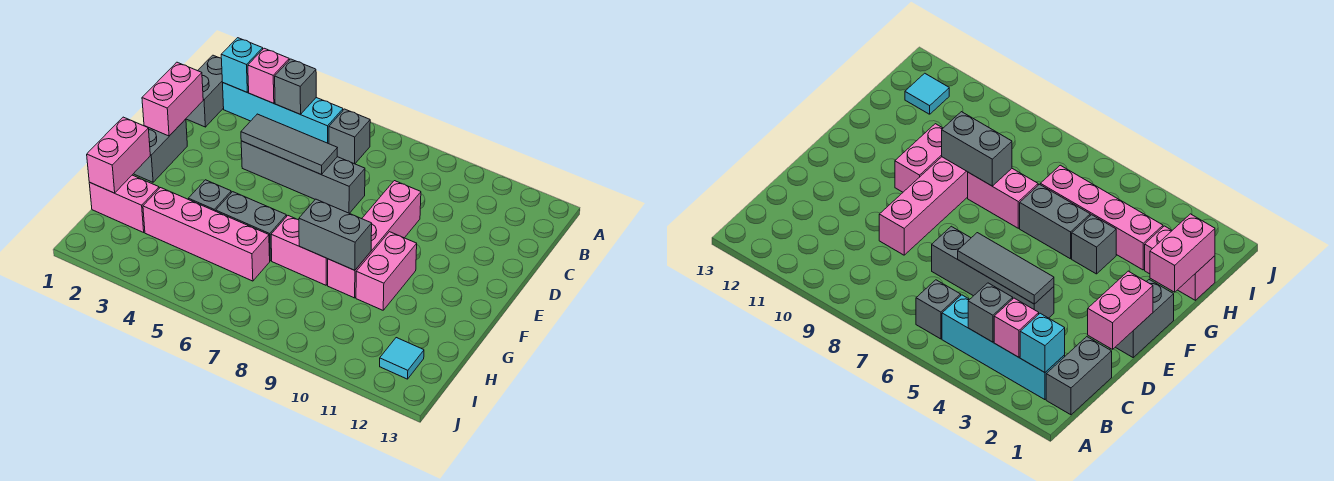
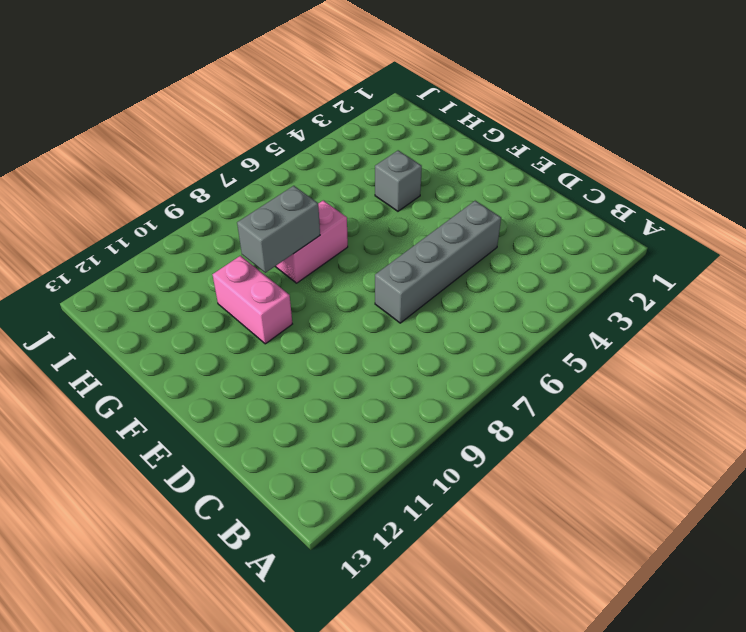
none -> grey brick B1:C1 level 1
none -> cyan brick B2:B5 level 1
none -> grey brick B6 level 1

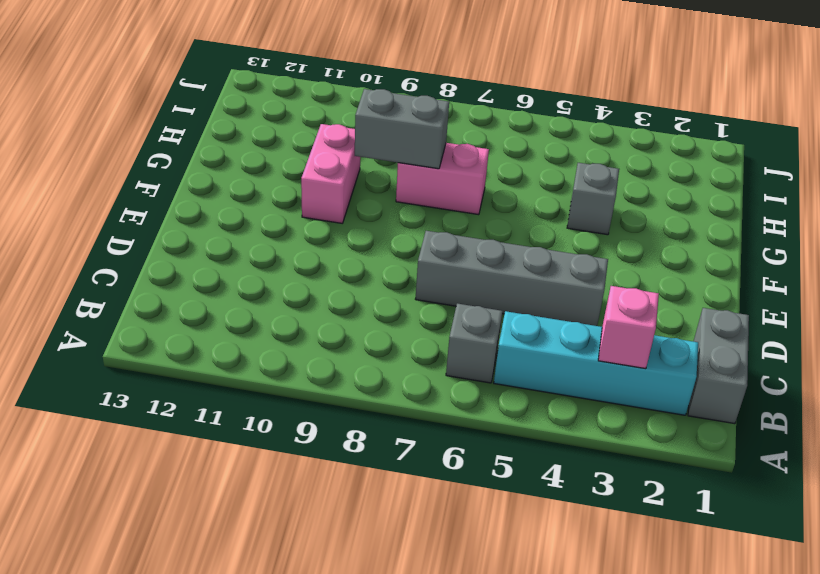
none -> pink brick D9:G9 level 1
none -> grey brick E1:F1 level 1
none -> grey brick G5:G6 level 1

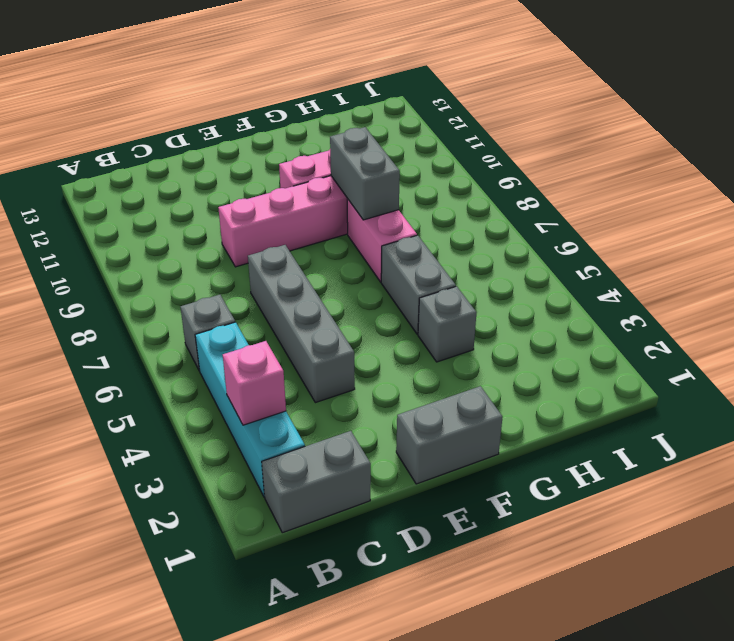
none -> pink brick H1:H2 level 1
none -> pink brick H3:H6 level 1
none -> cyan tile I12 level 1

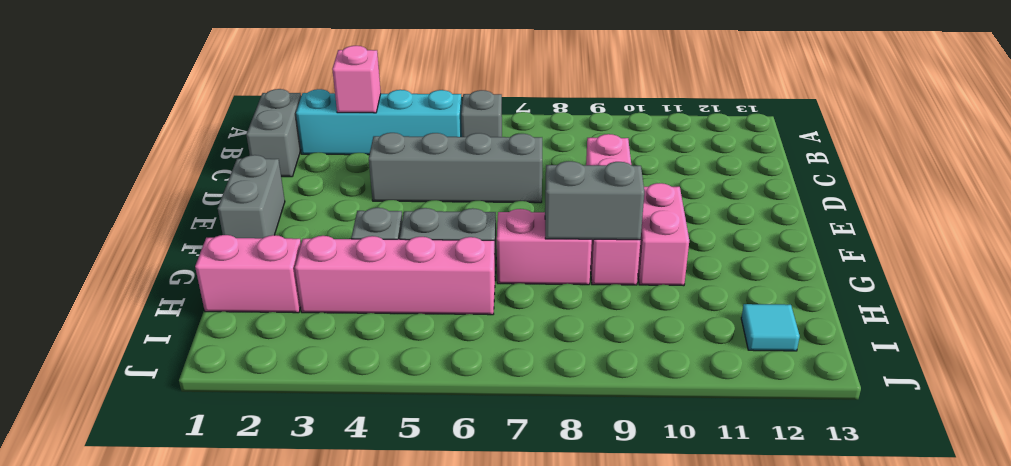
none -> cyan brick B2 level 2
none -> grey brick B4 level 2
none -> pink brick D1:E1 level 2

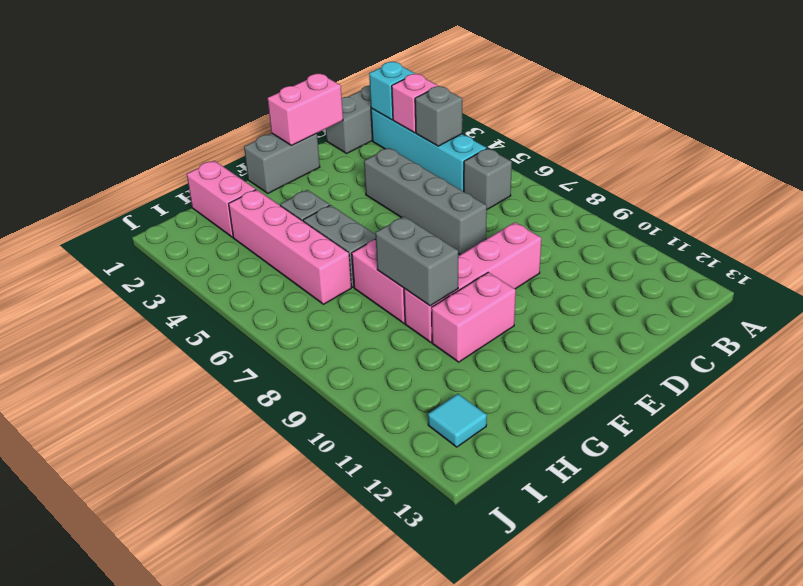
none -> grey tile D4:D6 level 2
none -> pink brick G1:H1 level 2

